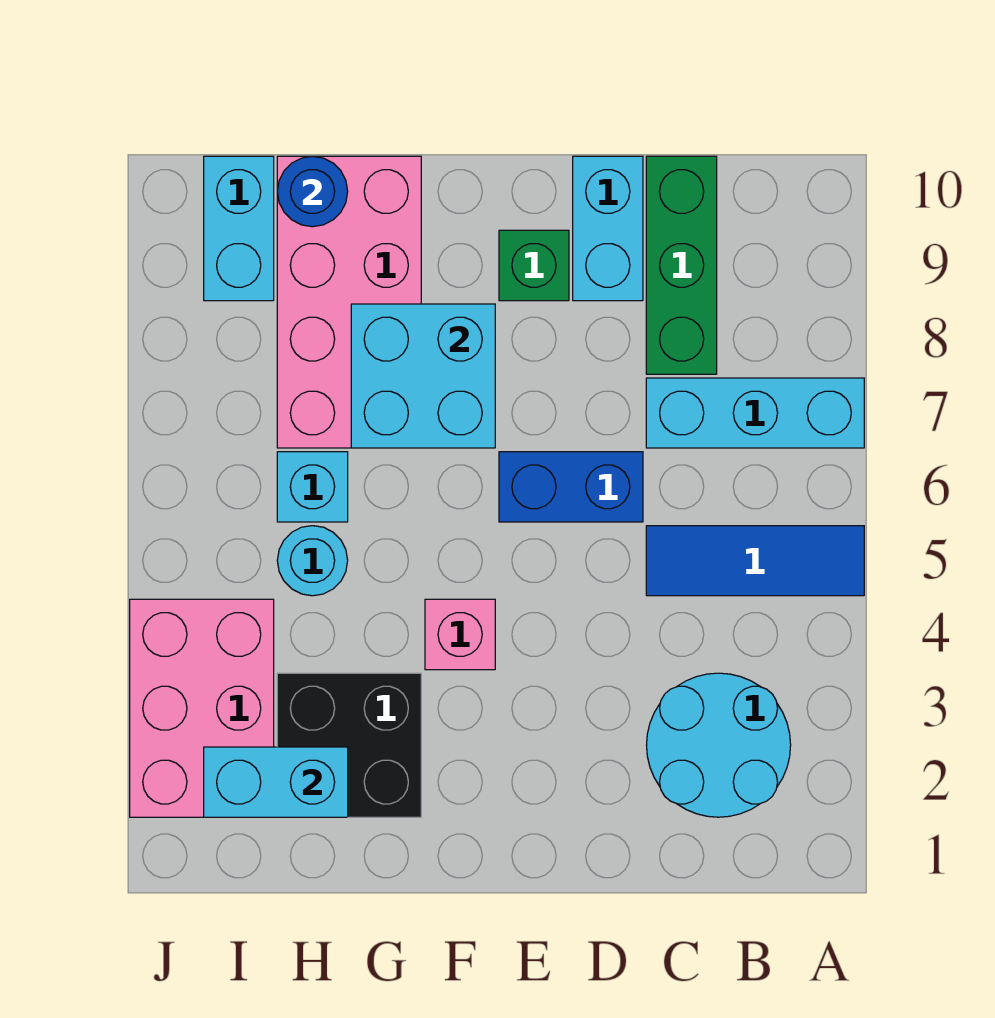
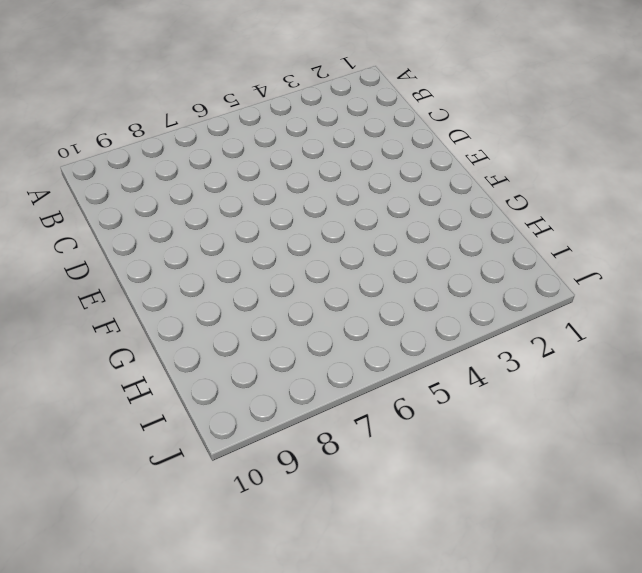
none -> blue tile A5:C5 level 1
none -> cyan brick A7:C7 level 1
none -> cyan round brick B2:C3 level 1

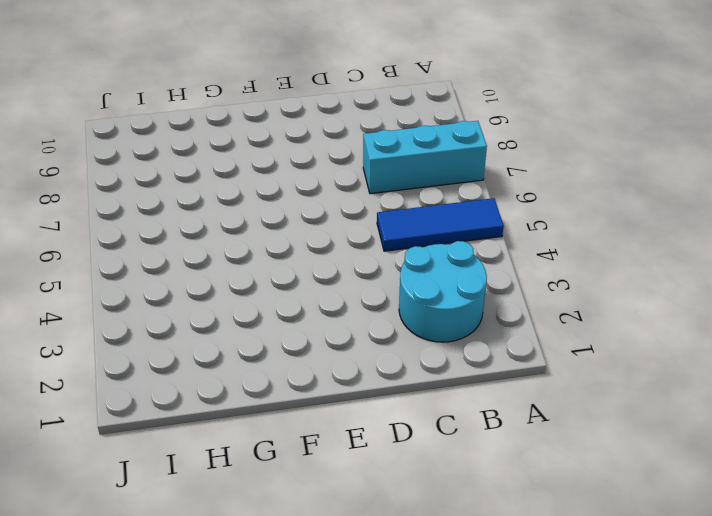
none -> green brick C8:C10 level 1
none -> blue brick D6:E6 level 1
none -> cyan brick D9:D10 level 1

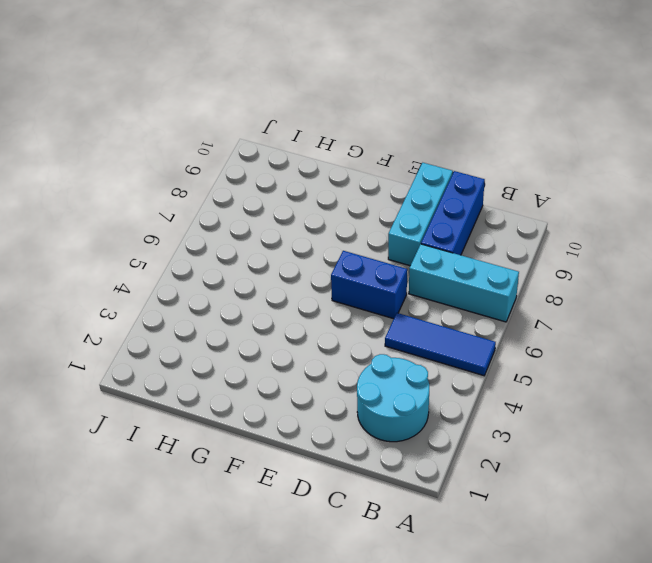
blue brick C8:C10 level 1 -> green brick C8:C10 level 1
cyan brick D8:D10 level 1 -> cyan brick D9:D10 level 1
none -> green brick E9 level 1
none -> pink brick F4 level 1
none -> black brick G2:H3 level 1

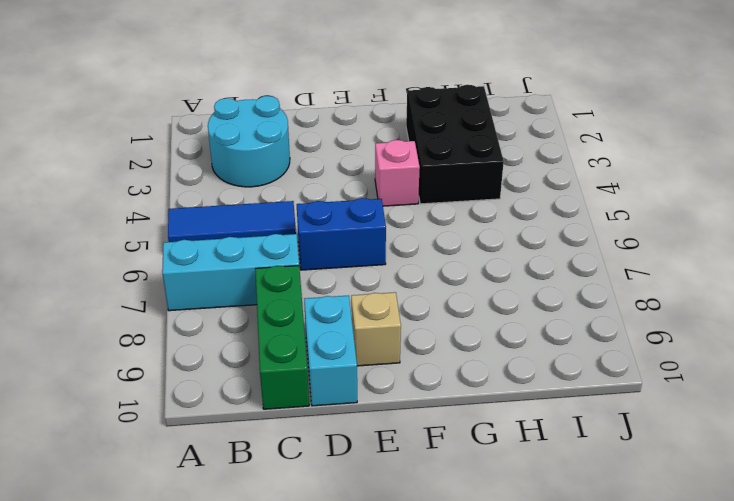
tan brick E9 level 1 -> green brick E9 level 1
black brick G2:H4 level 1 -> black brick G2:H3 level 1
none -> pink brick G7:H10 level 1
none -> cyan round brick H5 level 1
none -> cyan brick H6 level 1

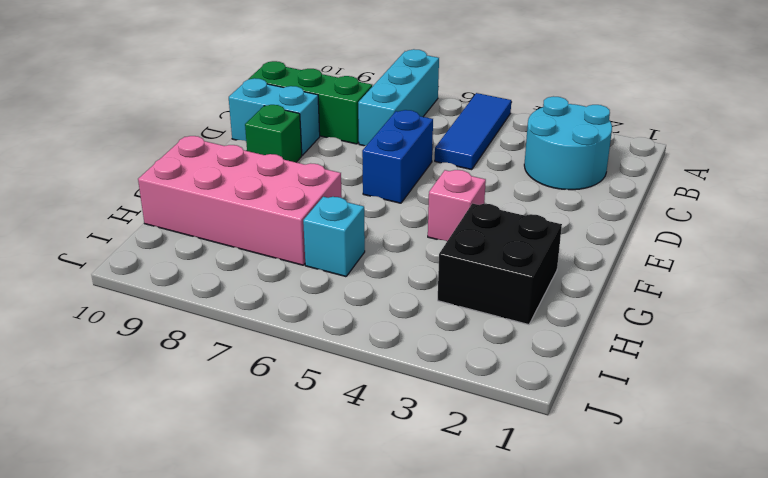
none -> cyan round brick H5 level 1
none -> pink brick I2:J4 level 1
none -> cyan brick I9:I10 level 1

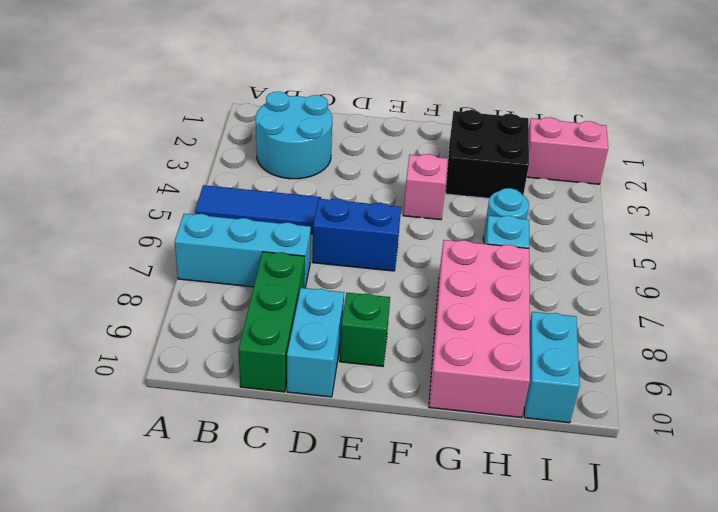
pink brick I2:J2 level 1 -> pink brick I2:J4 level 1
none -> cyan brick F7:G8 level 2
none -> cyan brick H2:I2 level 2
none -> blue round brick H10 level 2

